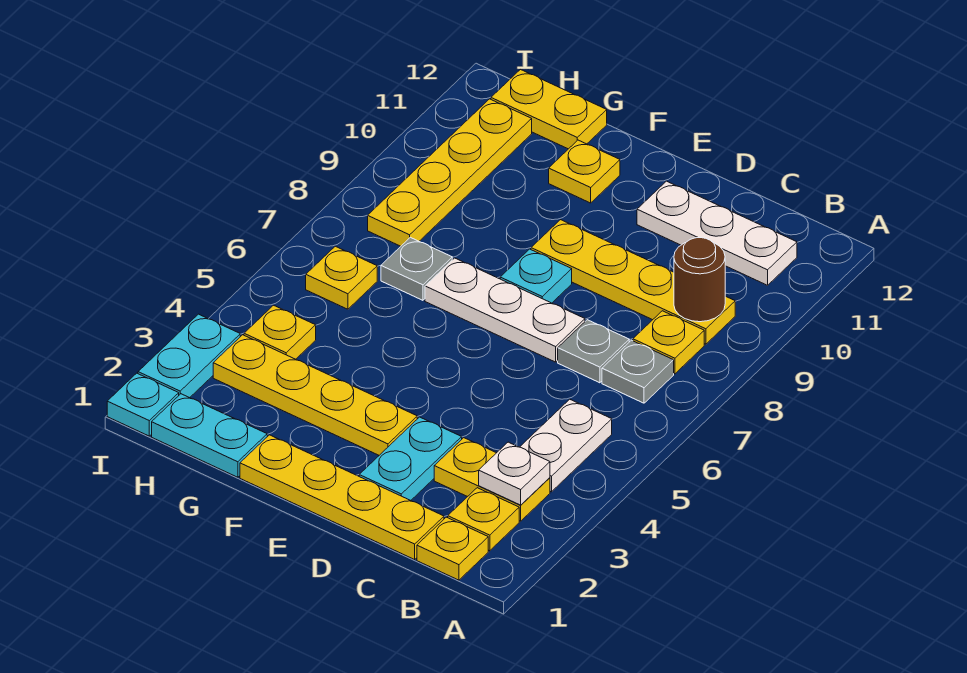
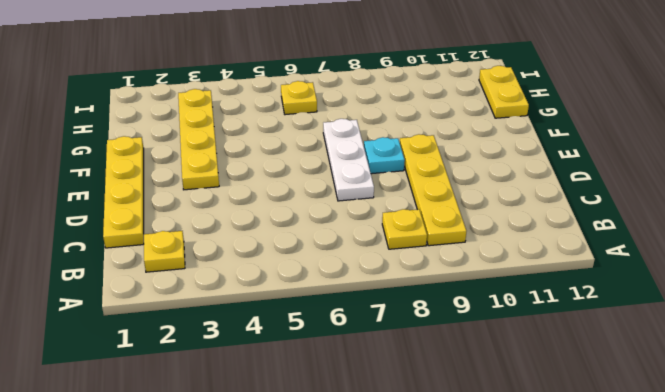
none -> yellow plate B1 level 1
none -> yellow plate B3:C3 level 1
none -> white plate B4:B5 level 1

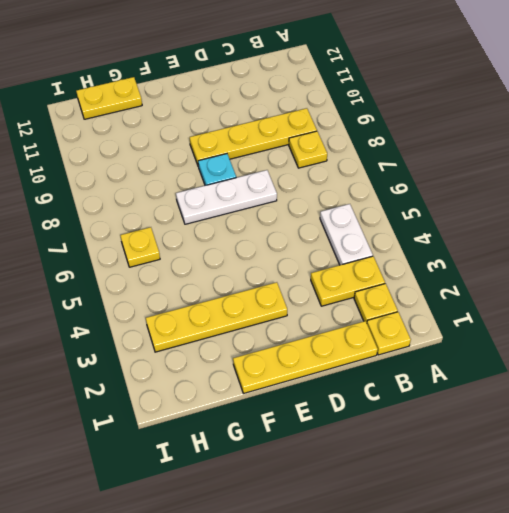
none -> grey plate B7 level 1
none -> white plate B11:D11 level 1
none -> grey plate C7 level 1

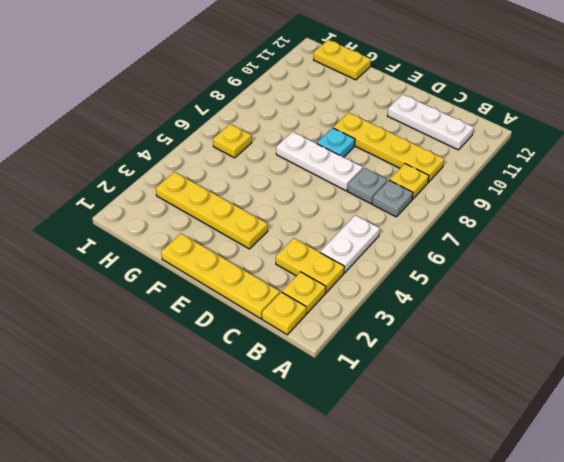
none -> cyan plate D2:D3 level 1
none -> yellow plate F11 level 1
none -> cyan plate G1:H1 level 1

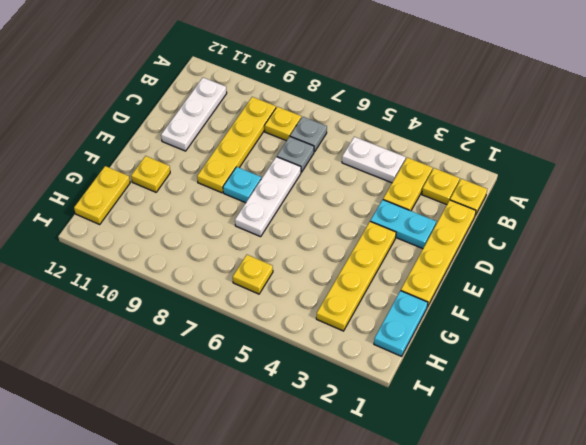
none -> grey plate G7 level 1
none -> yellow plate H4 level 1
none -> yellow plate H8:H11 level 1

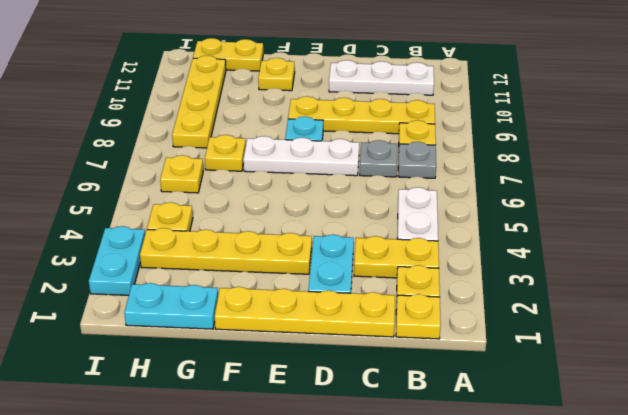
yellow plate G7 level 1 -> grey plate G7 level 1
none -> cyan plate I1 level 1
none -> white plate B3 level 2
none -> brown round brick B9 level 2

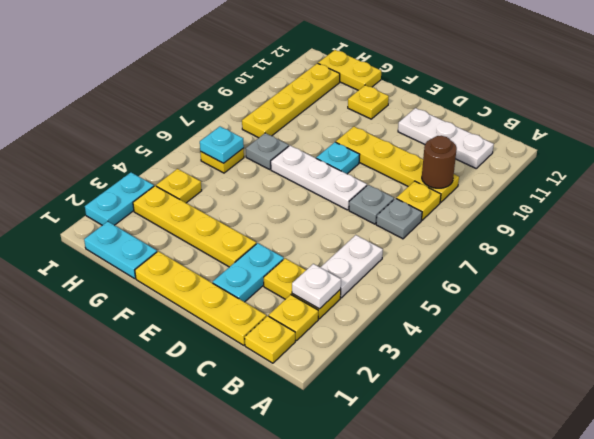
cyan plate H6 level 2 -> cyan plate I1 level 1

